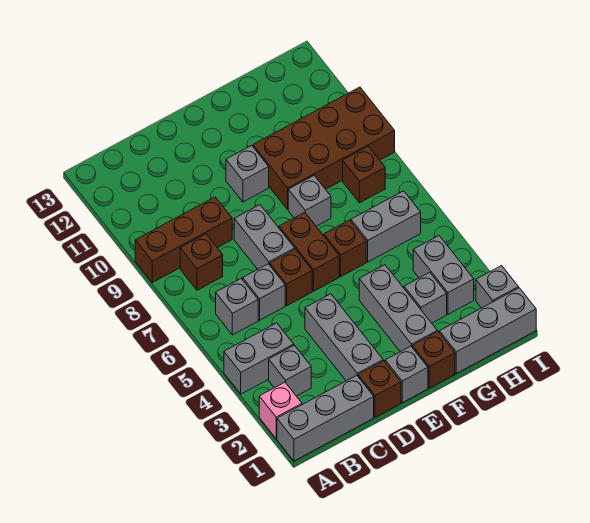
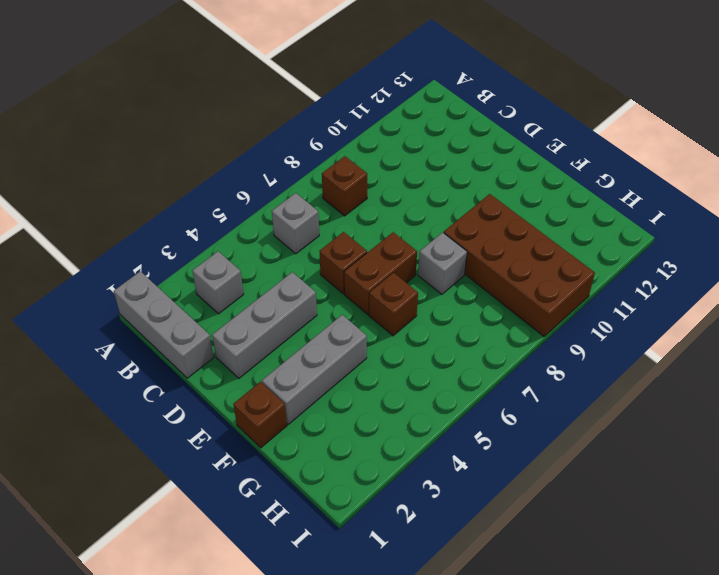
none -> pink brick A2 level 1
none -> grey brick A4:B4 level 1
none -> brown brick A9:C9 level 1

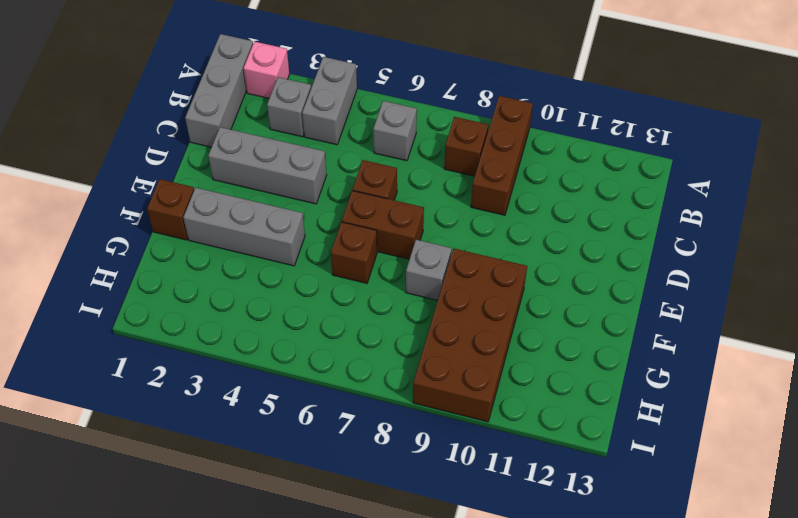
none -> grey brick C6 level 1
none -> brown brick D1 level 1
none -> grey brick D7:D8 level 1

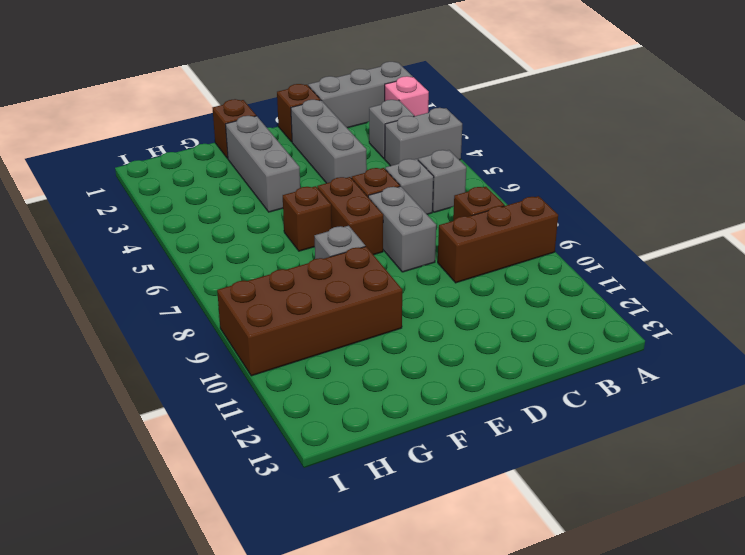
none -> grey brick E1 level 1
none -> grey brick E10 level 1
none -> grey brick G1:I1 level 1

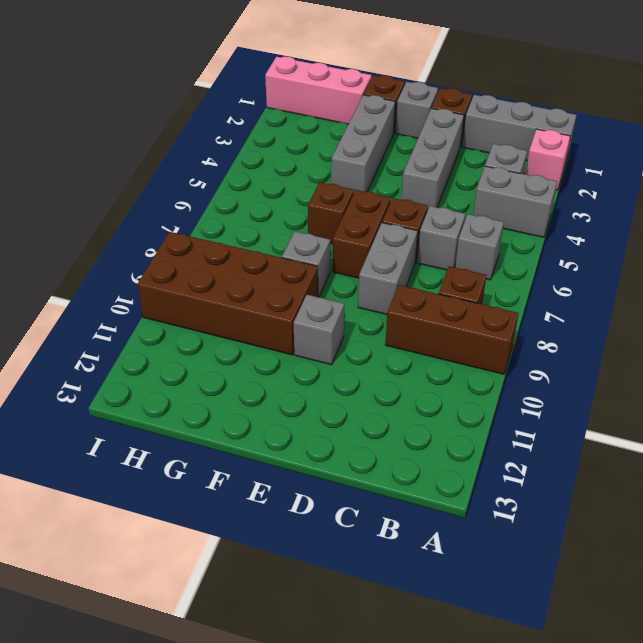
pink brick G1:I1 level 1 -> grey brick G1:I1 level 1
none -> grey brick G3 level 1
none -> grey brick G6:H6 level 1
none -> grey brick H3:H4 level 1

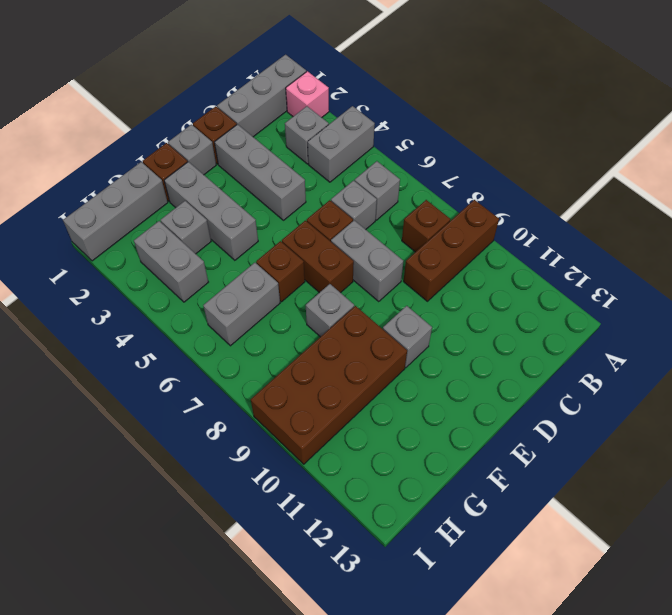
none -> brown brick H8 level 1
none -> grey brick I2 level 1

